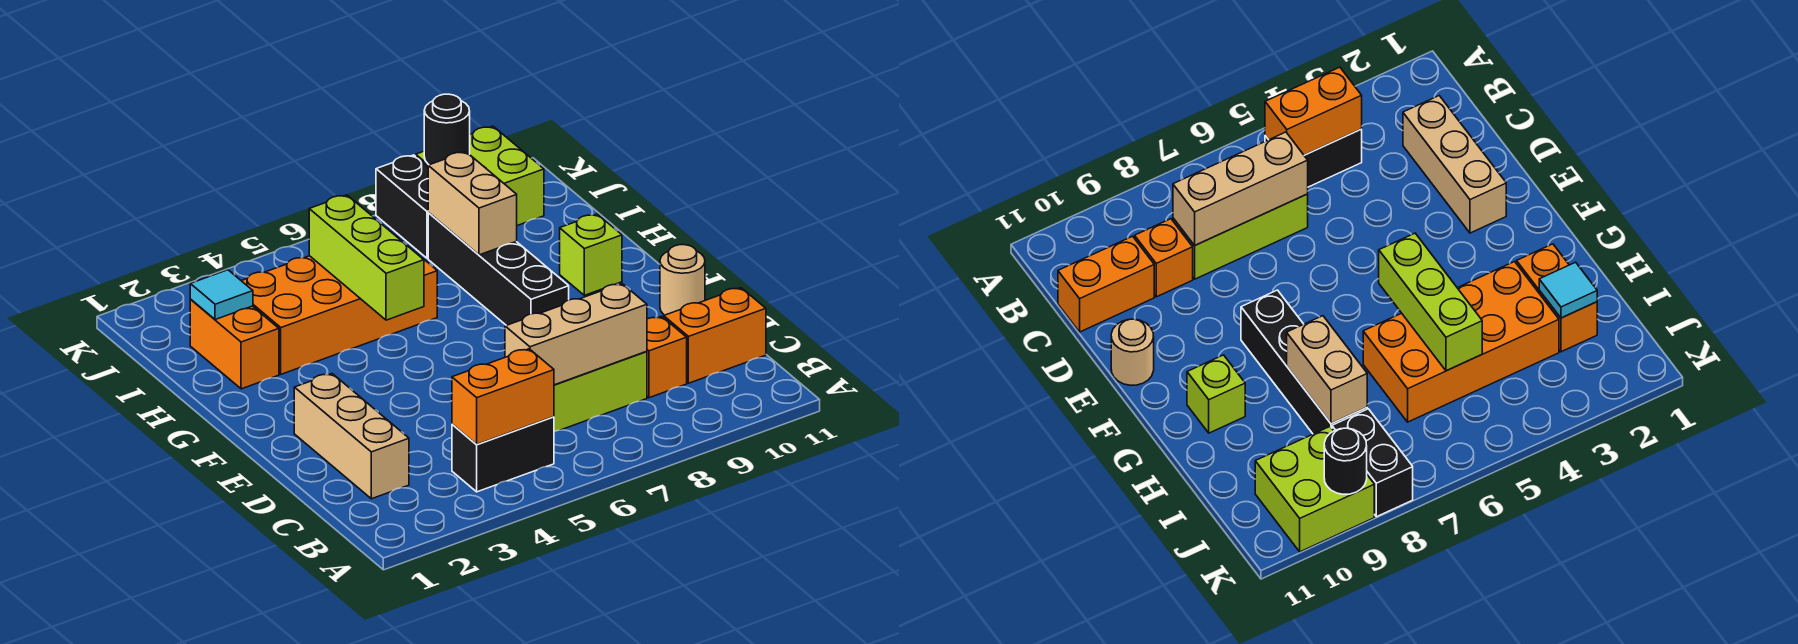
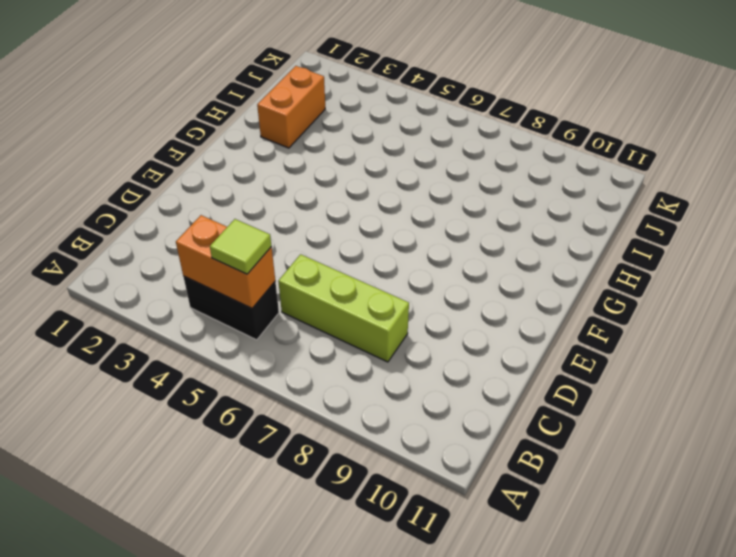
lime tile B5 level 3 -> none
none -> tan brick C2:E2 level 1
none -> orange brick C9 level 1
none -> orange brick C10:C11 level 1

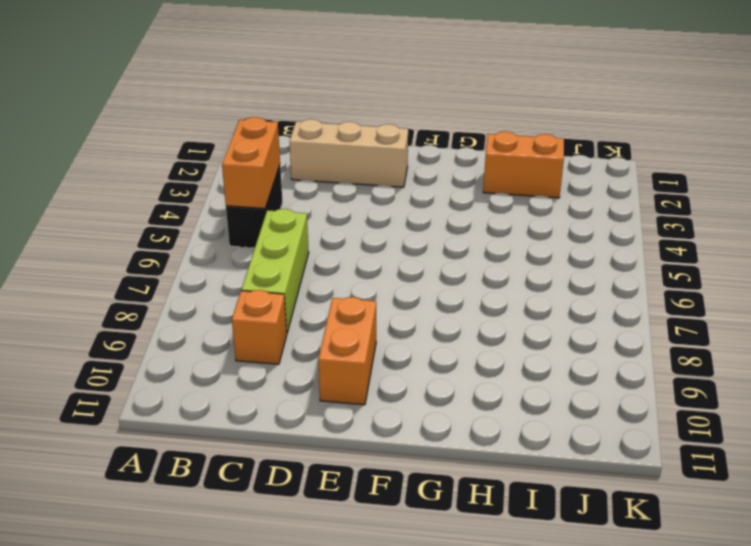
orange brick E9:E10 level 1 -> orange brick C10:C11 level 1
none -> tan round brick E11 level 1
none -> black brick F8:I8 level 1
none -> lime brick G10 level 1

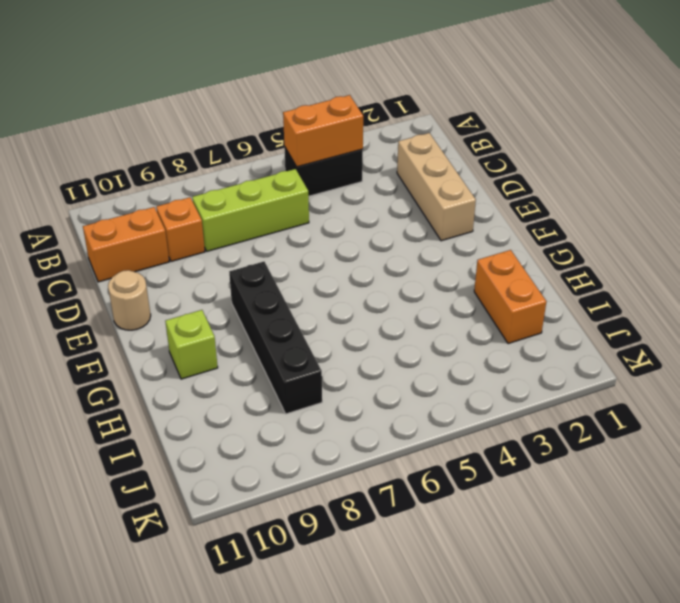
none -> orange brick H3:I6 level 1
none -> black brick J8:K8 level 1
none -> lime brick J9:K10 level 1

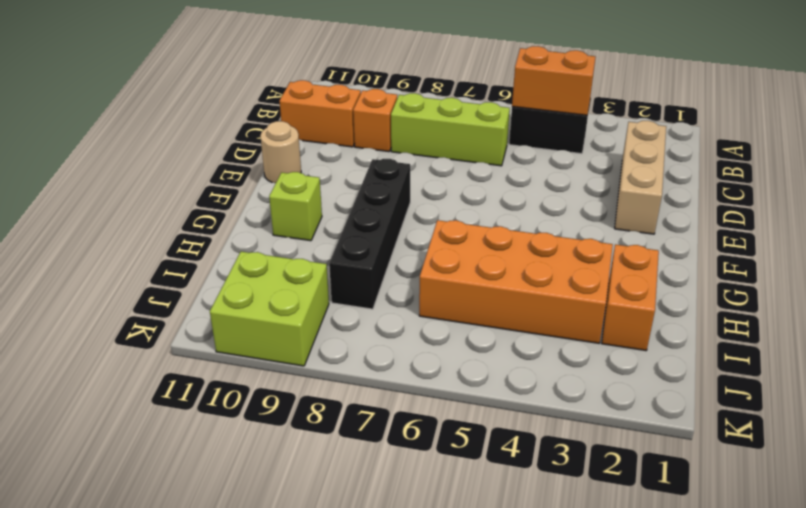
none -> black brick J8:K8 level 1
none -> tan brick C6:C8 level 2
none -> lime brick G5:I5 level 2

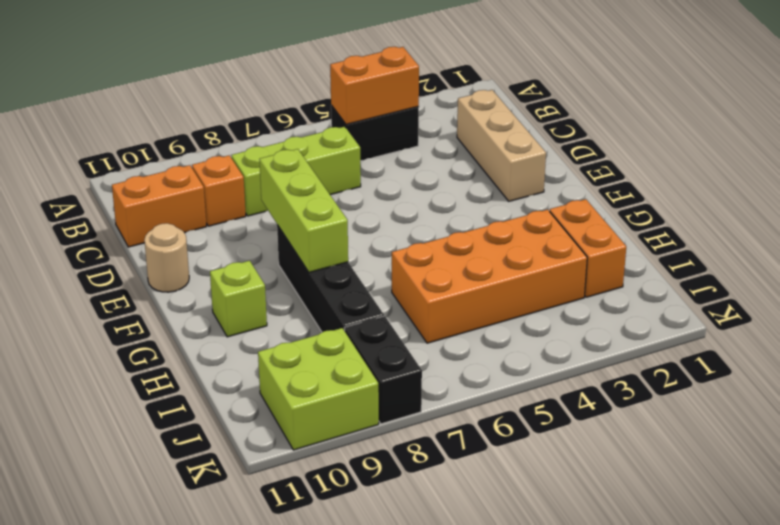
lime brick E8:G8 level 2 -> lime brick G5:I5 level 2
none -> tan brick C6:C8 level 2
none -> tan brick H8:I8 level 2
none -> cyan tile I2 level 2

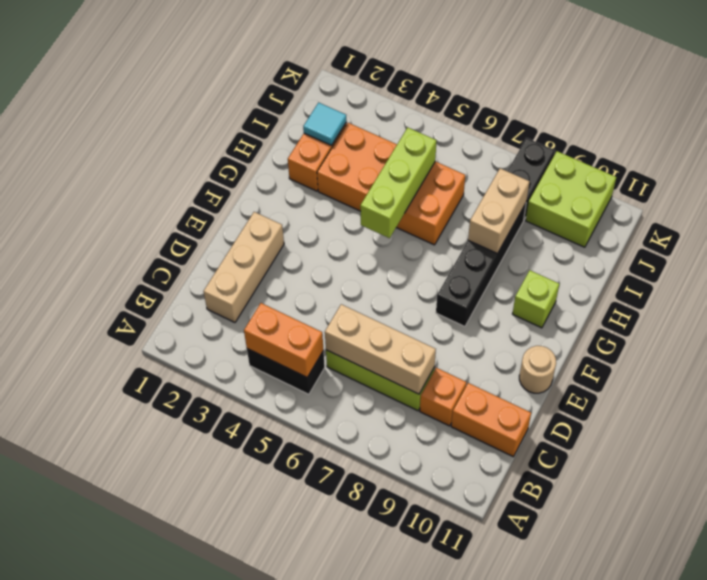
none -> black round brick K9 level 2

